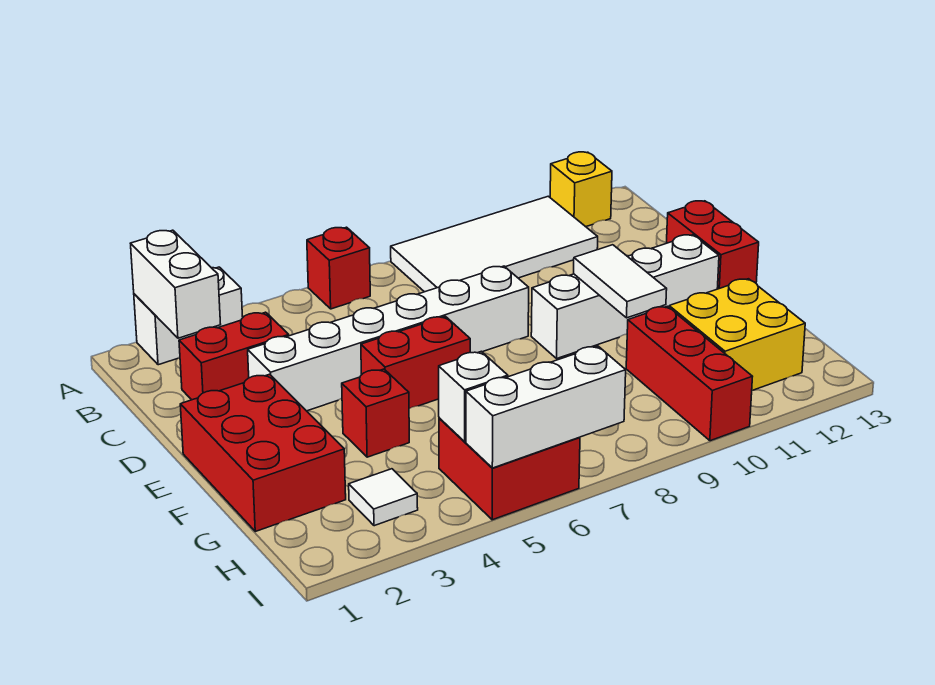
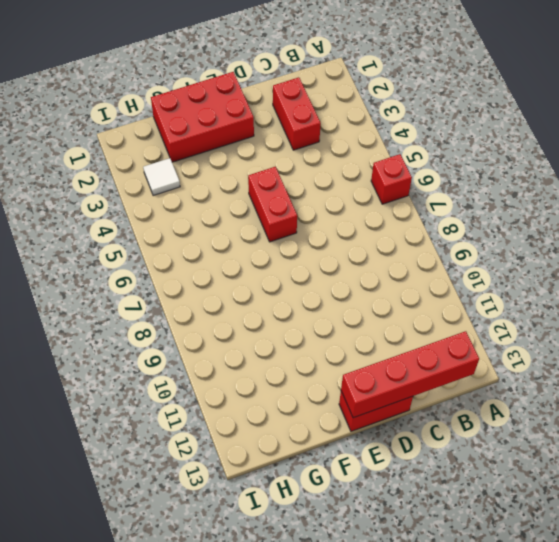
red brick B13:E13 level 2 -> none
none -> white brick A2:A3 level 1
none -> white tile A8:B11 level 1
none -> yellow brick A12 level 1

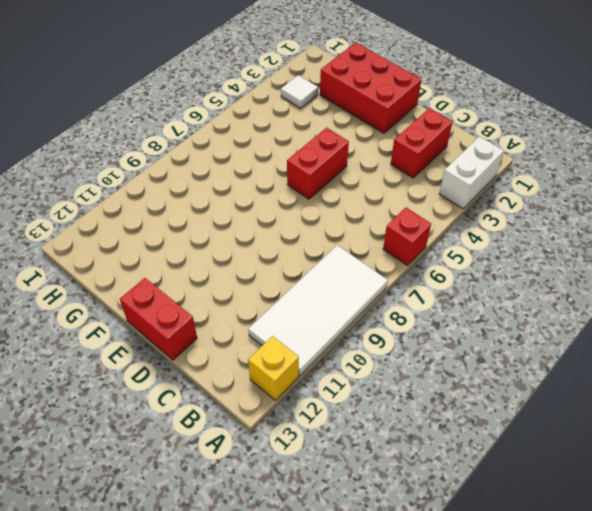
none -> white brick D3:D8 level 1
none -> white brick E9:E12 level 1
none -> red brick F4 level 1

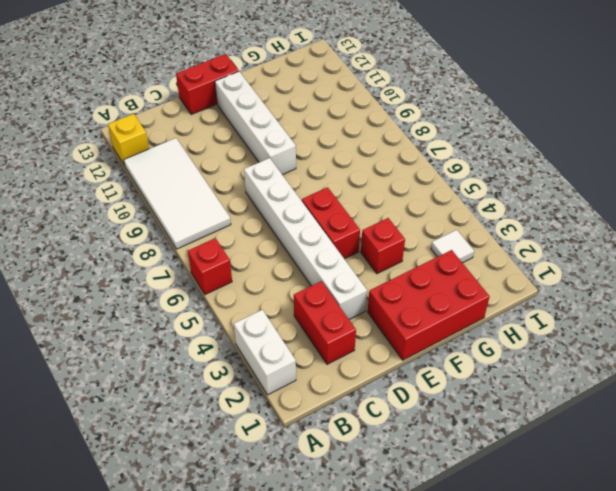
none -> red brick G10:I10 level 1
none -> yellow brick G11:H12 level 1
none -> red brick H5:I6 level 1

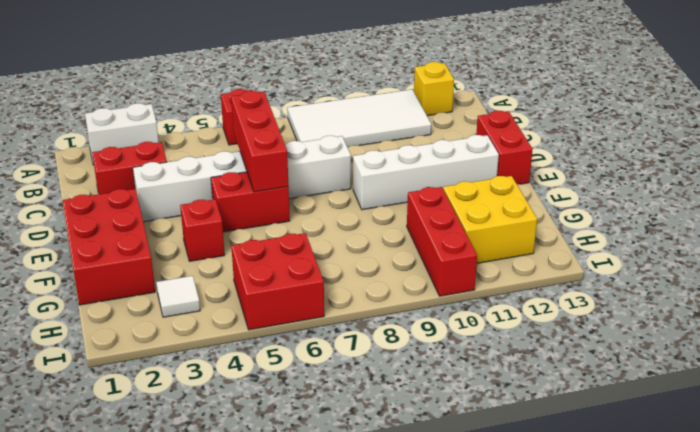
red brick C6:E6 level 2 -> none
none -> white brick A2:B2 level 2
none -> white tile E10:F10 level 2
none -> white brick H5 level 2

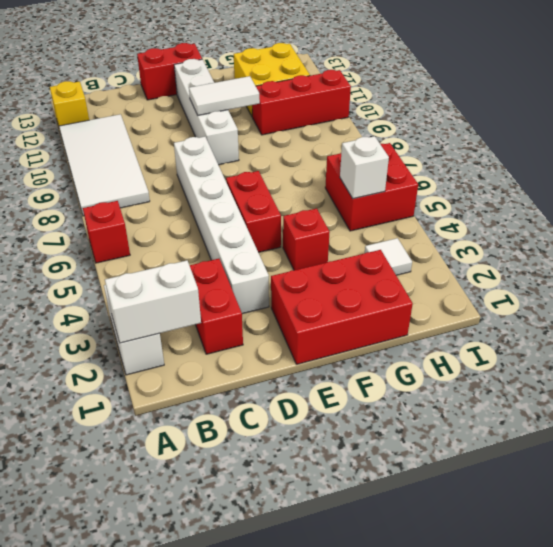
none -> white brick I5:I7 level 2

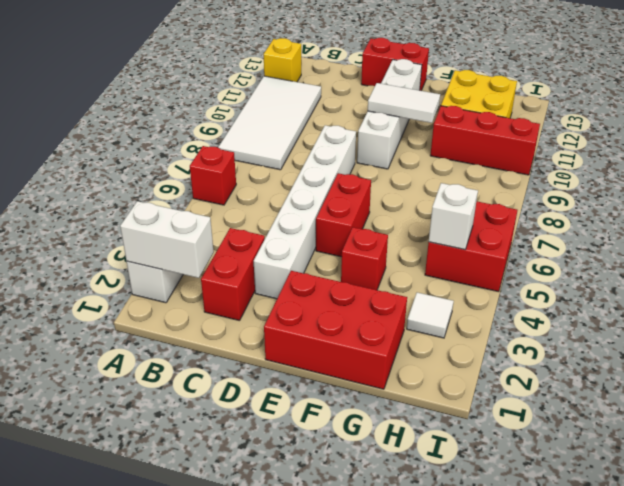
none -> white brick I5:I7 level 2

